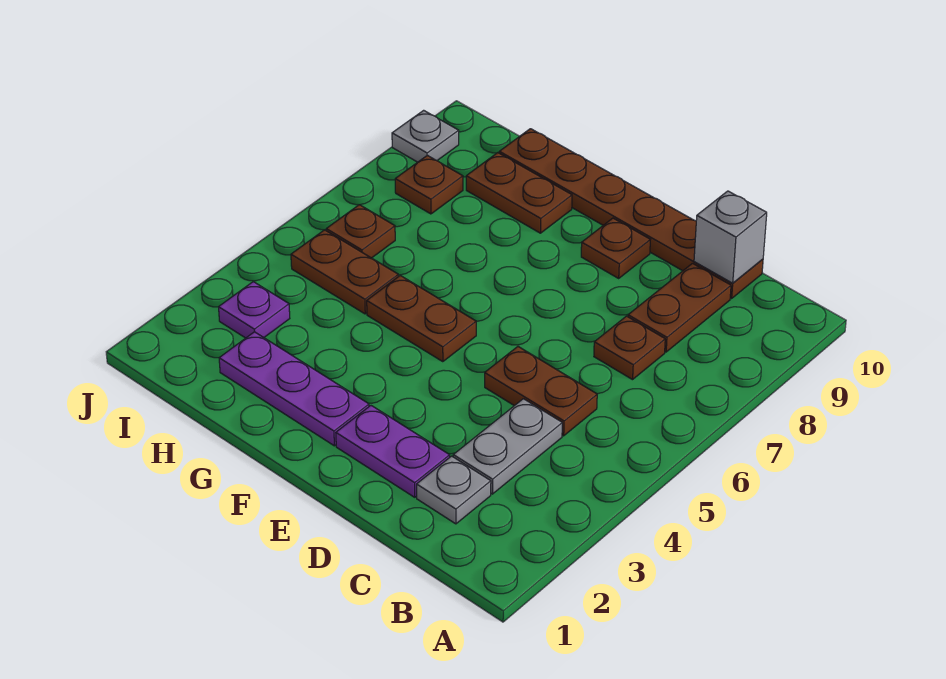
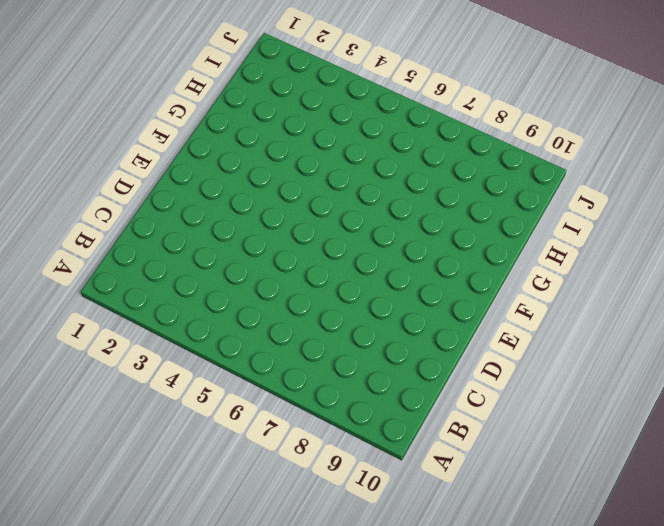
none -> grey plate C2 level 1
none -> grey plate C3:C4 level 1
none -> brown plate C5:D5 level 1

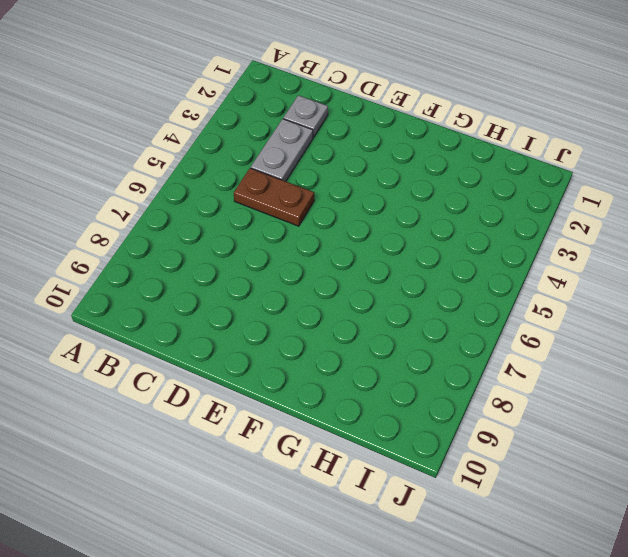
none -> brown plate C7 level 1
none -> brown plate C8:C9 level 1
none -> brown plate C10:H10 level 1

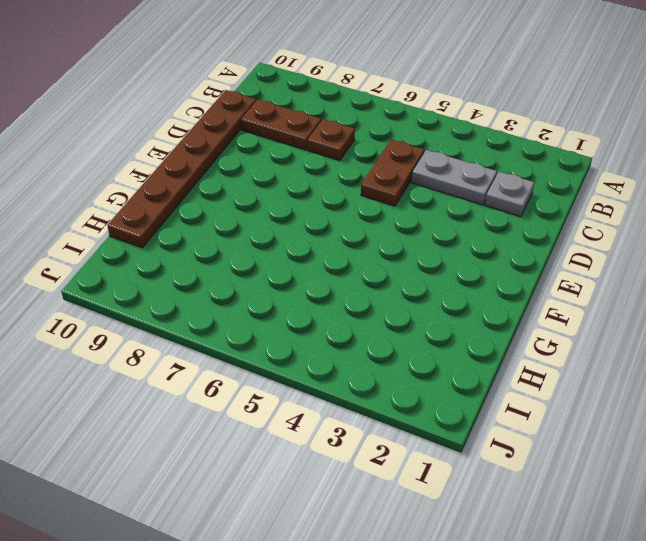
none -> purple plate D2:E2 level 1
none -> brown plate E9 level 1
none -> purple plate F2:H2 level 1

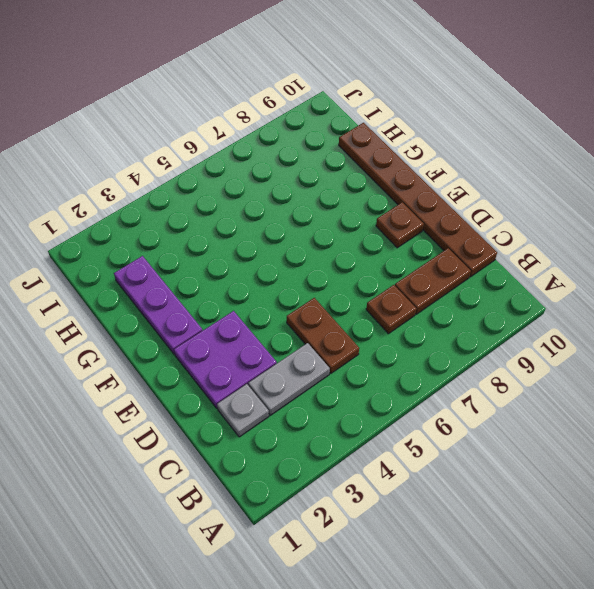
purple plate D2:E3 level 1 -> purple plate D2:E2 level 1
none -> brown plate F5:G5 level 1
none -> brown plate G9:H9 level 1
none -> brown plate H5:I5 level 1

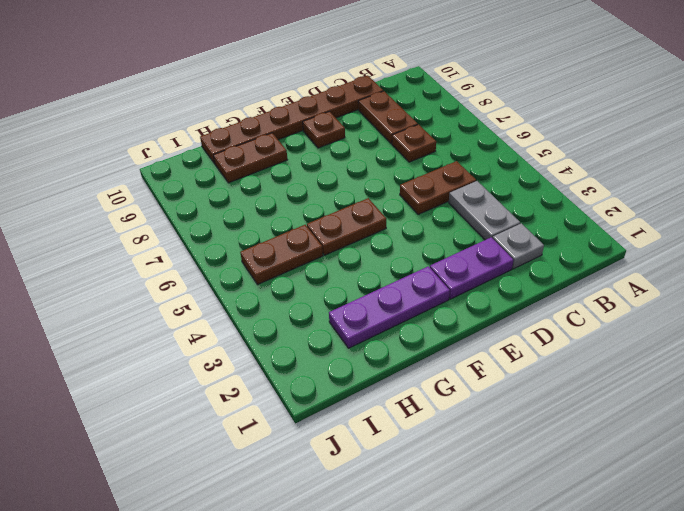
none -> purple plate I3 level 1
none -> brown plate I6 level 1
none -> brown plate I8 level 1

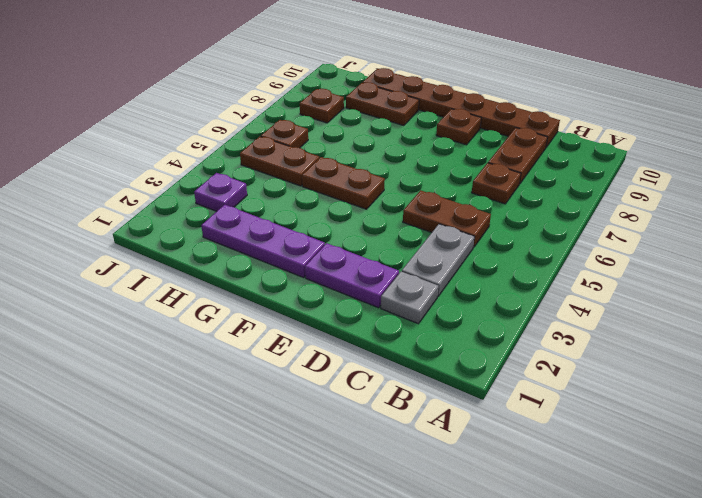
none -> grey plate J9 level 1
none -> grey brick C10 level 2

